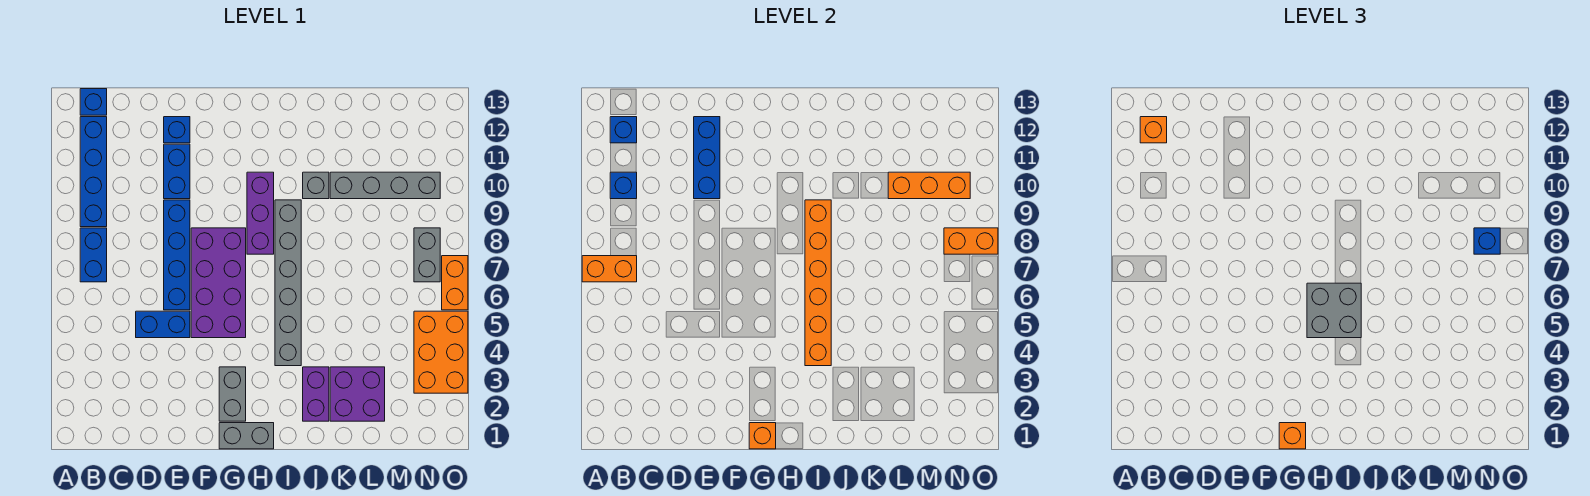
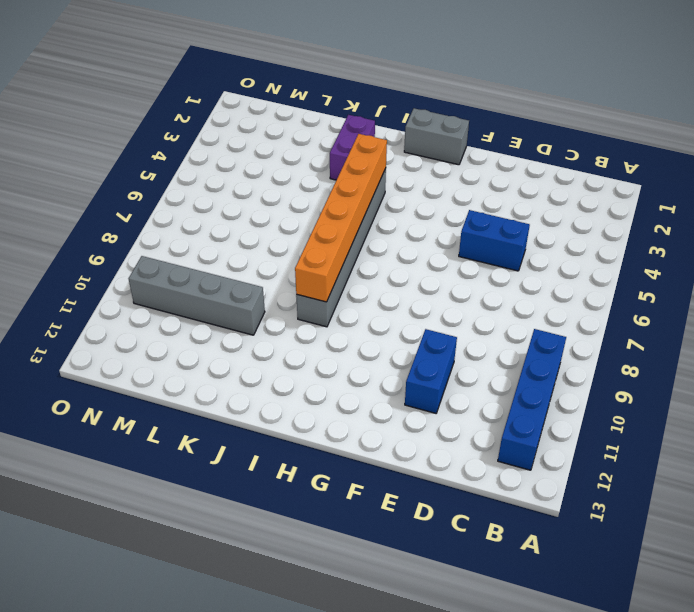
none -> blue brick B7:B8 level 1
none -> blue brick B13 level 1
none -> blue brick E6:E9 level 1
none -> blue brick E12 level 1

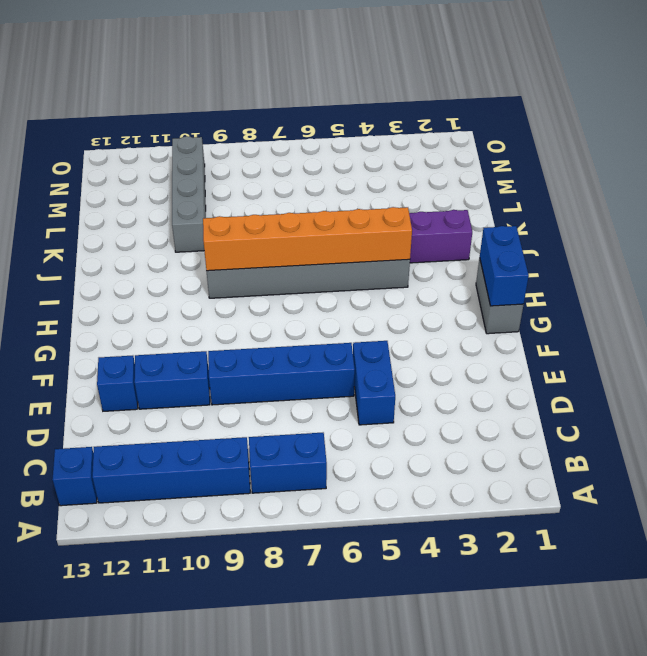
blue brick G1:H1 level 2 -> orange brick G1 level 2
none -> purple brick F5:G8 level 1
none -> grey brick G2:G3 level 1
none -> purple brick H8:H10 level 1
none -> grey brick J10 level 1

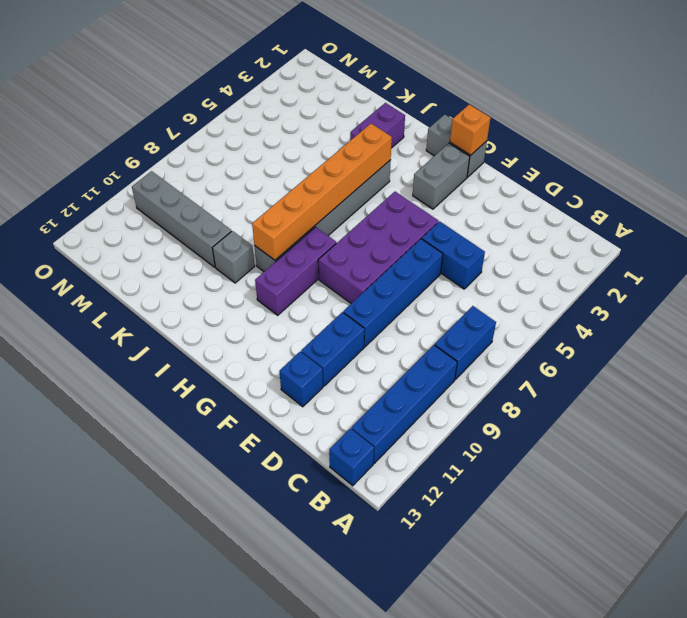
none -> purple brick K2:L3 level 1
none -> orange brick N3:O5 level 1
none -> grey brick N7:N8 level 1
none -> orange brick O6:O7 level 1

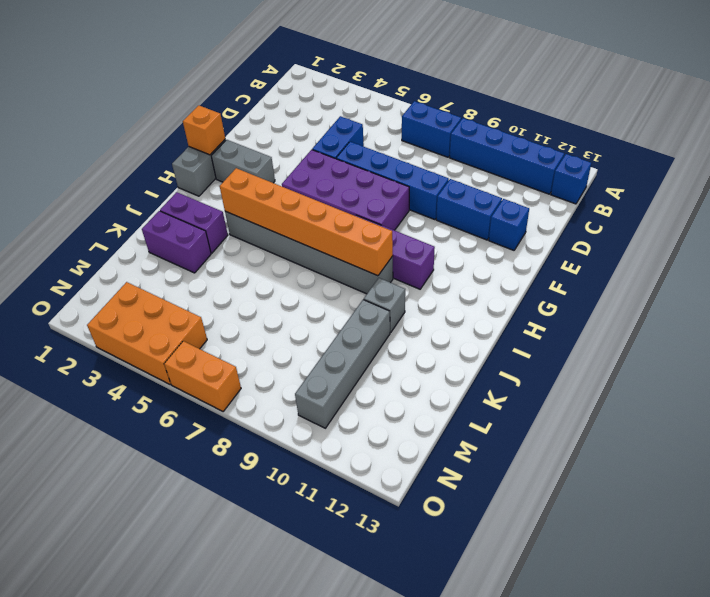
purple brick K2:K3 level 1 -> purple brick K2:L3 level 1
none -> grey brick N7:N8 level 1
none -> orange brick A7:B7 level 2
none -> blue brick B10 level 2
none -> blue brick B12 level 2

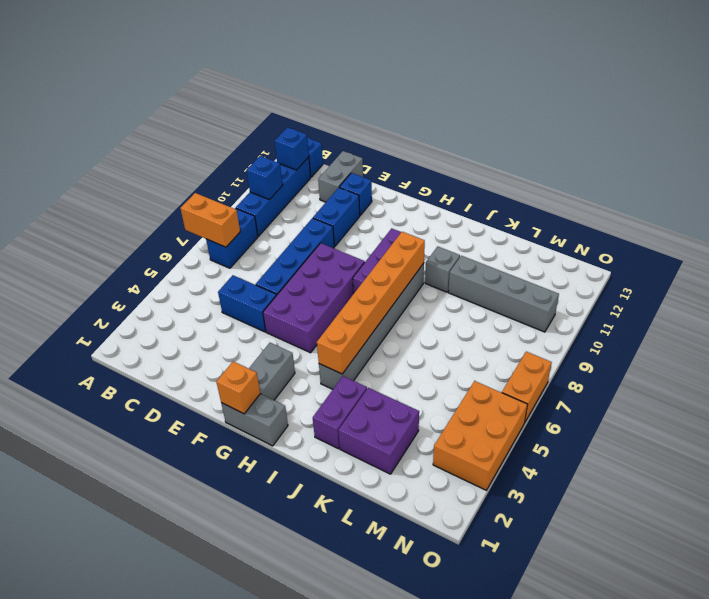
grey brick D12:D13 level 1 -> grey brick N7:N8 level 1
none -> blue brick E10:E12 level 2
none -> orange brick L10:N10 level 2
none -> orange brick N8:O8 level 2
none -> orange brick B12 level 3

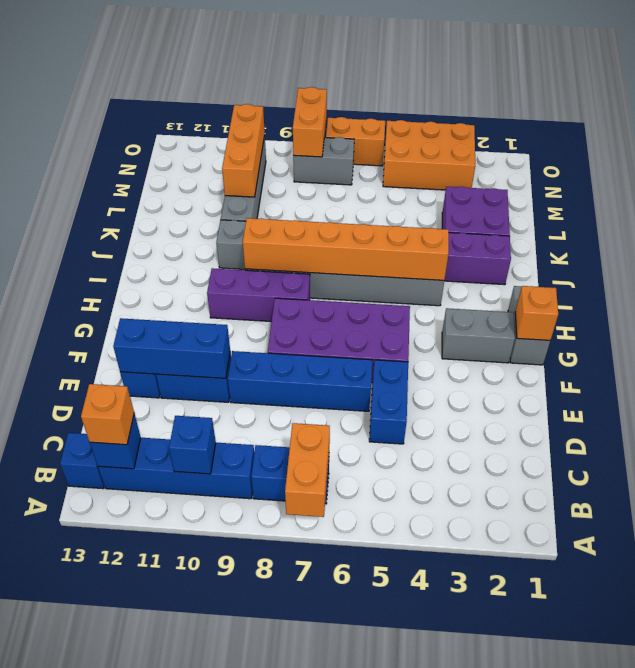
none -> orange brick G1 level 3
none -> grey brick H5:I6 level 3
none -> blue brick N8 level 3

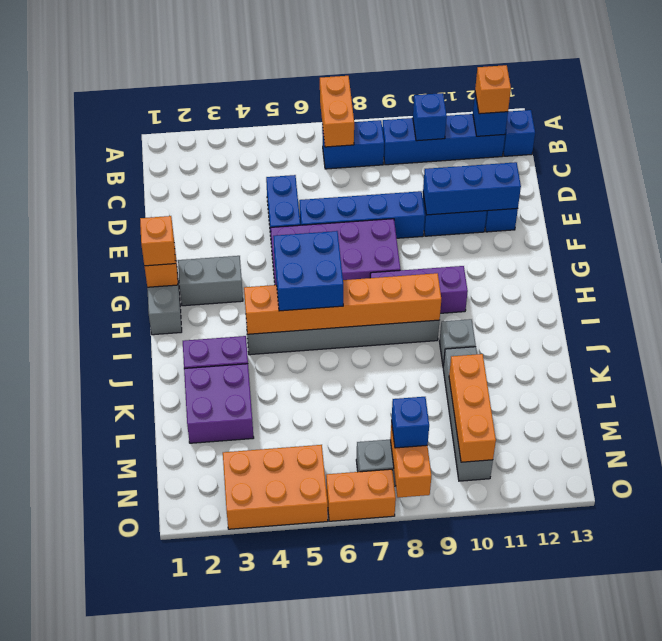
blue brick H5:I6 level 3 -> grey brick H5:I6 level 3

